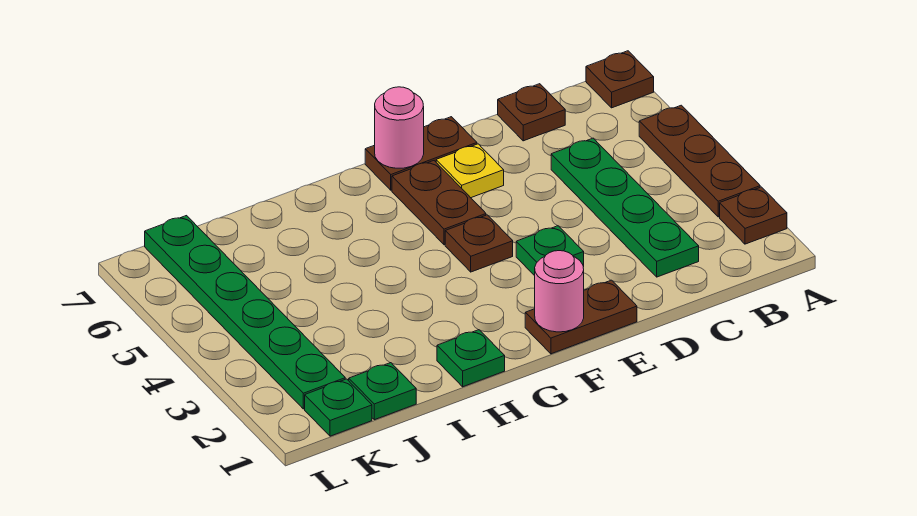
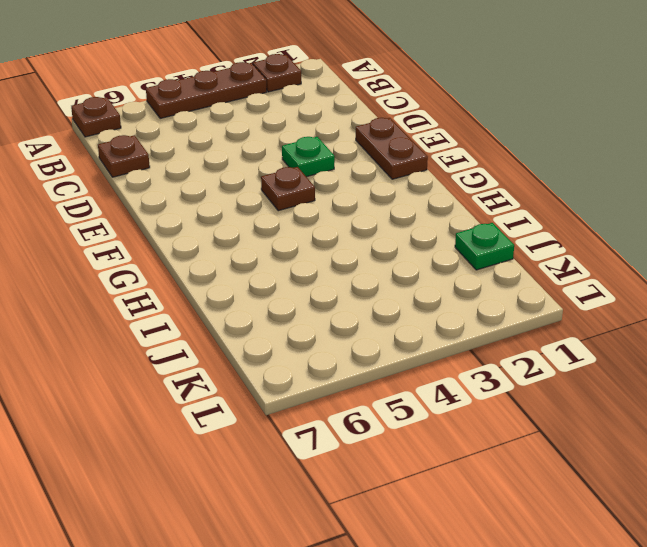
none -> green plate C2:C5 level 1
none -> yellow plate E6 level 1
none -> brown plate E7:F7 level 1

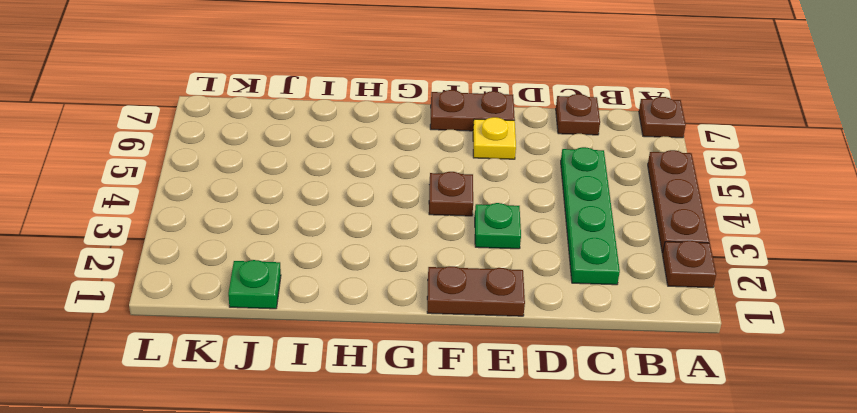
none -> brown plate F5:F6 level 1
none -> green plate H1 level 1
none -> green plate K1 level 1

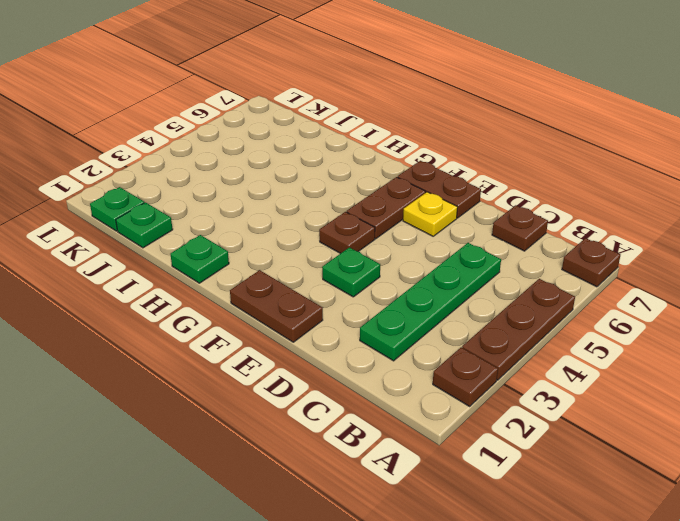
none -> green plate K2:K7 level 1
none -> pink round brick F1 level 2
none -> pink round brick F7 level 2

